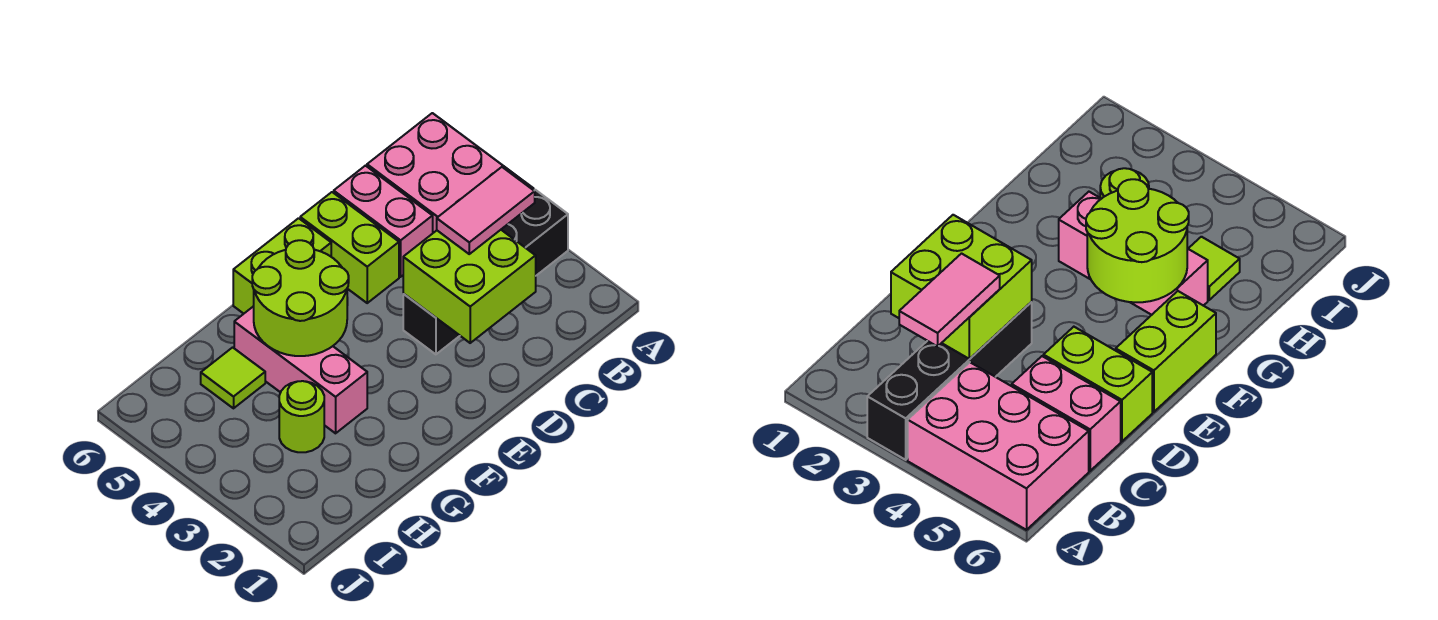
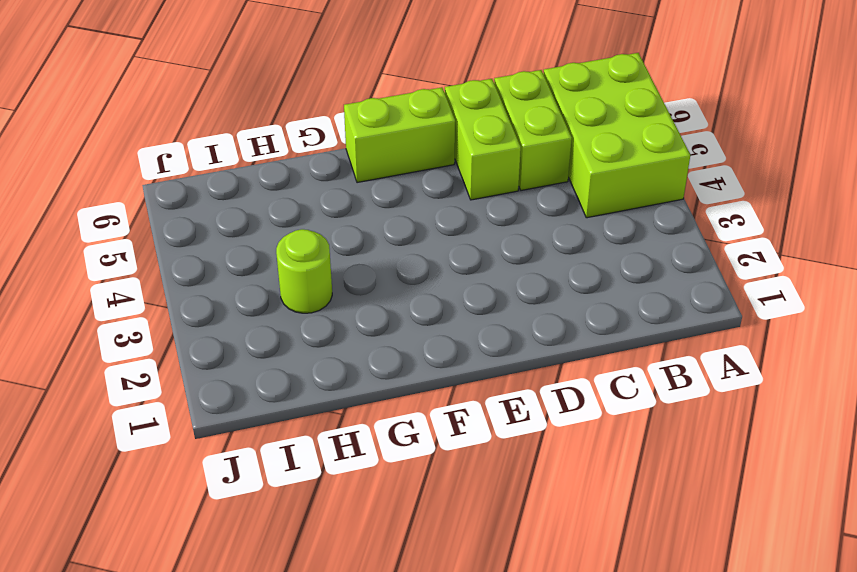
lime brick A4:B6 level 1 -> pink brick A4:B6 level 1
lime brick C5:C6 level 1 -> pink brick C5:C6 level 1
none -> black brick A3:D3 level 1
none -> pink brick G3:G5 level 1

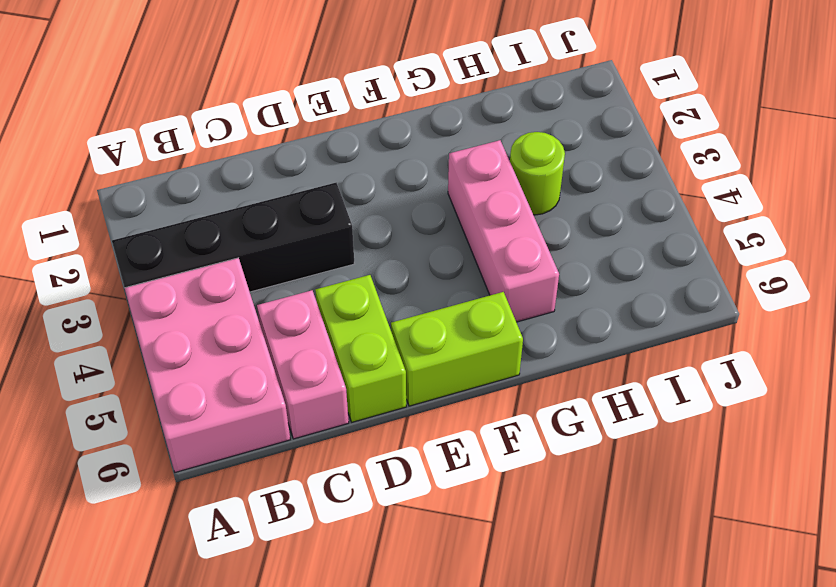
none -> lime tile H5 level 1
none -> lime brick C2:D3 level 2

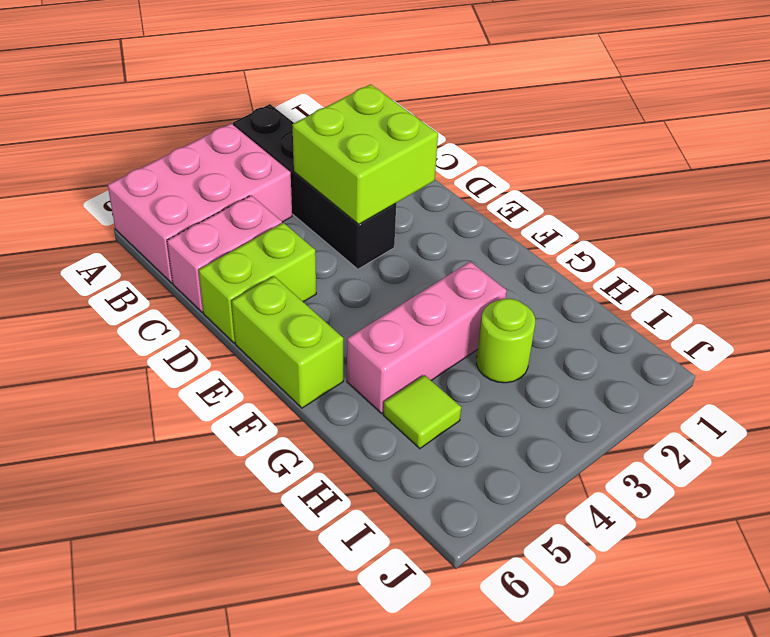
none -> lime round brick F4:G5 level 2
none -> pink tile B3:C3 level 3

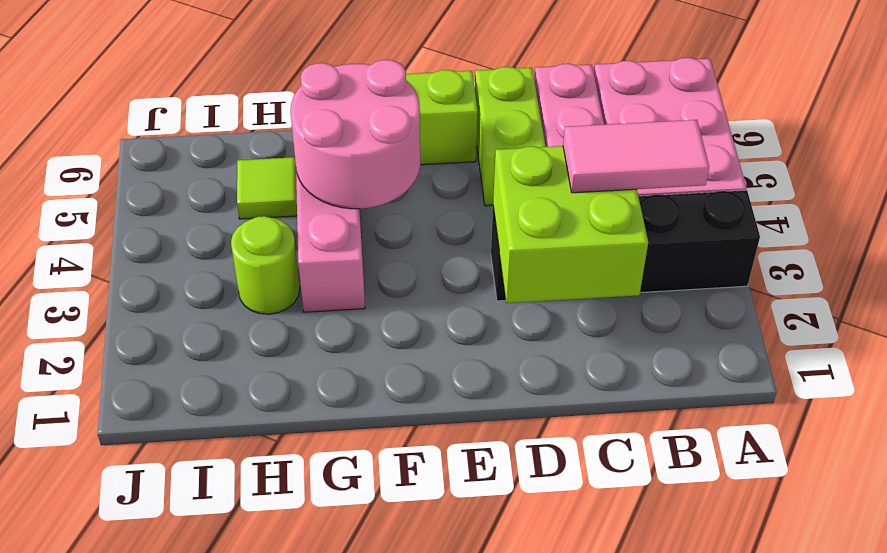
pink round brick F4:G5 level 2 -> lime round brick F4:G5 level 2

